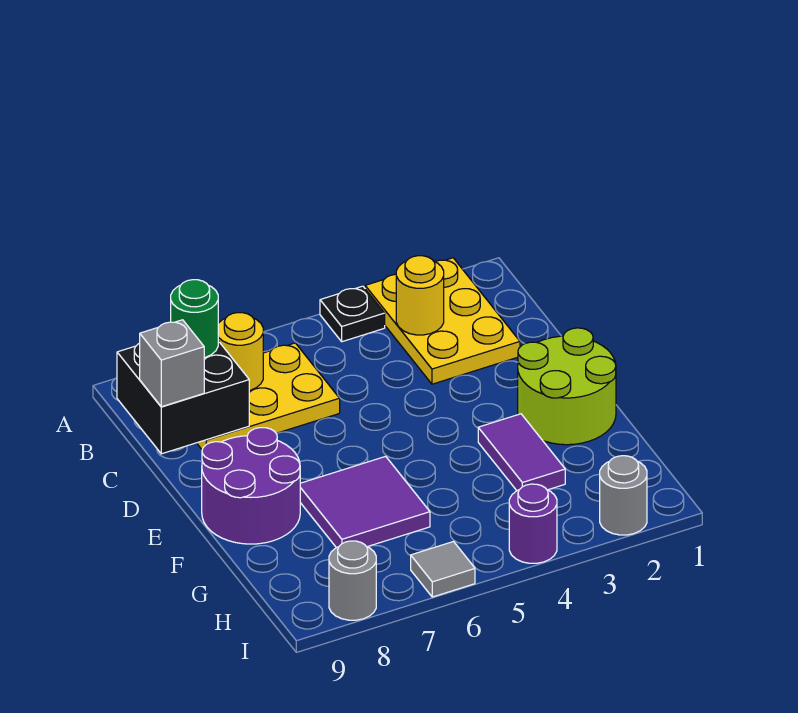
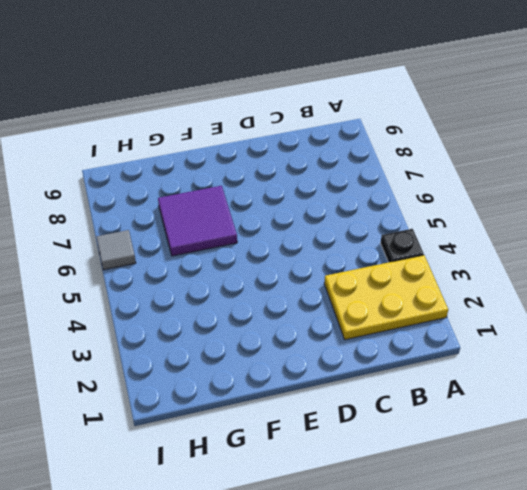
none -> yellow plate B6:C8 level 1
none -> lime round brick E1:F2 level 1
none -> purple round brick E8:F9 level 1

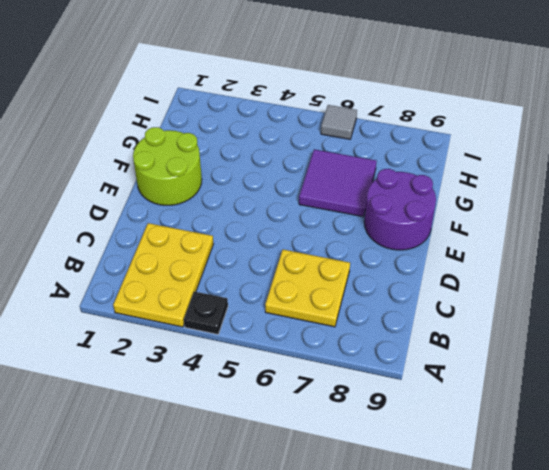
yellow plate B6:C7 level 1 -> yellow plate B6:C8 level 1
none -> purple tile F3:G3 level 1
none -> grey round brick I2 level 1
none -> purple round brick I4 level 1

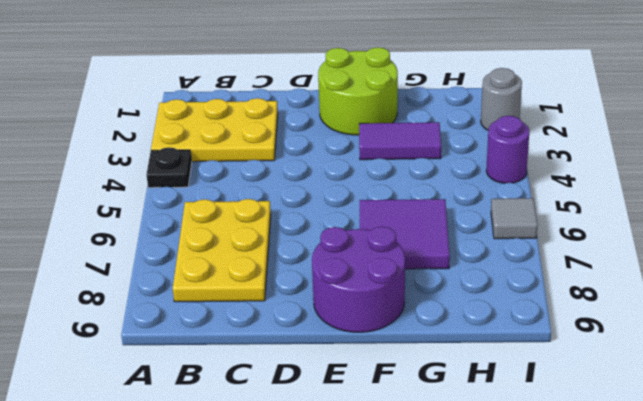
none -> grey round brick I8 level 1
none -> yellow round brick B3 level 2
none -> yellow round brick B7 level 2

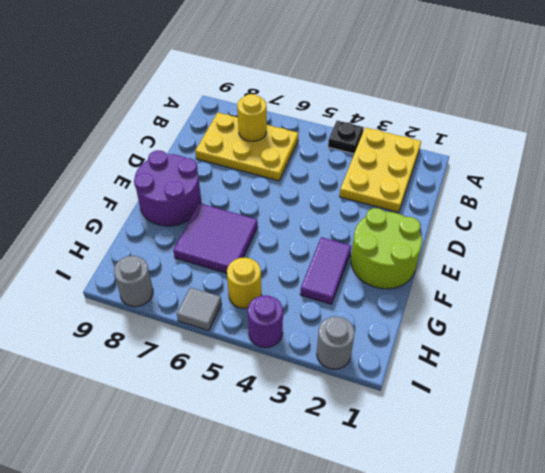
yellow round brick H5 level 1 -> yellow round brick B3 level 2
none -> black brick B8:C9 level 2
none -> green round brick B8 level 3
none -> grey brick C9 level 3

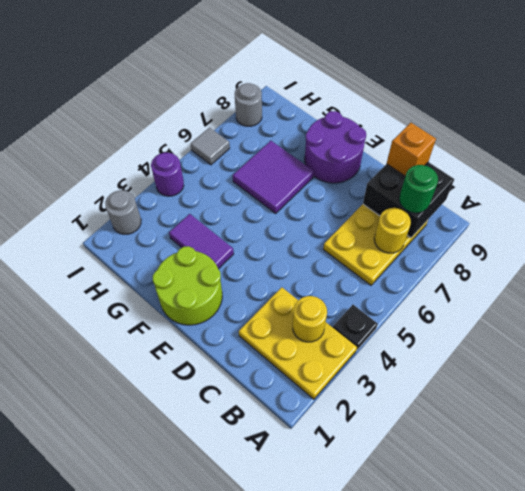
orange brick C9 level 3 -> grey brick C9 level 3

